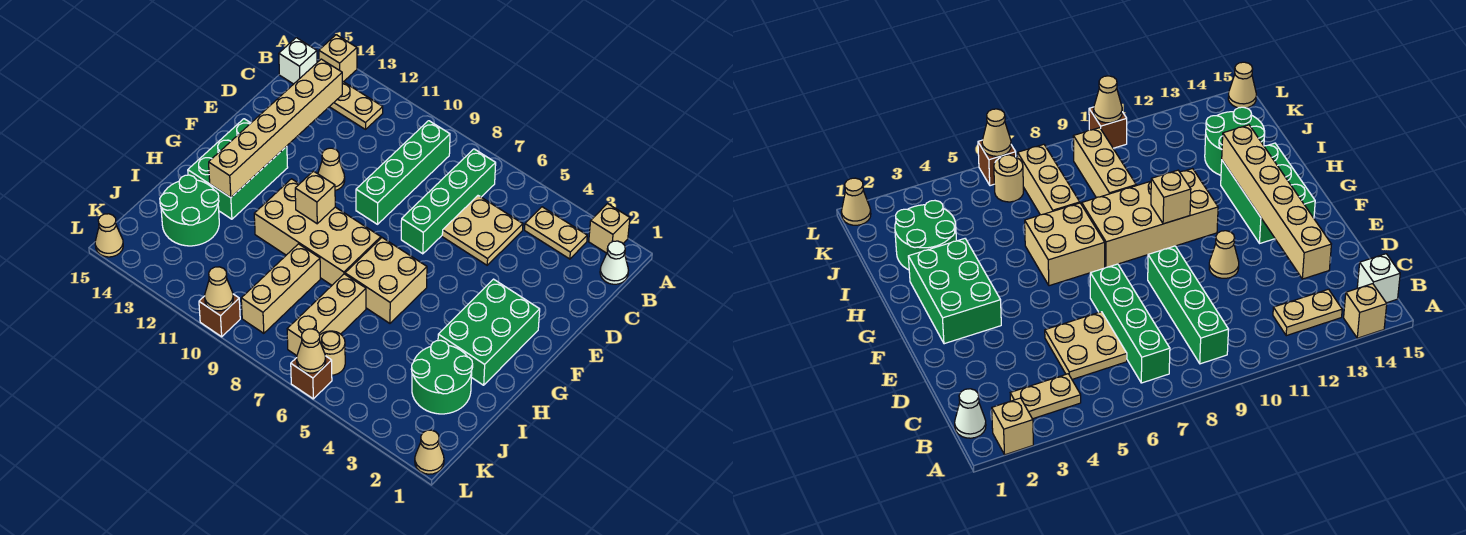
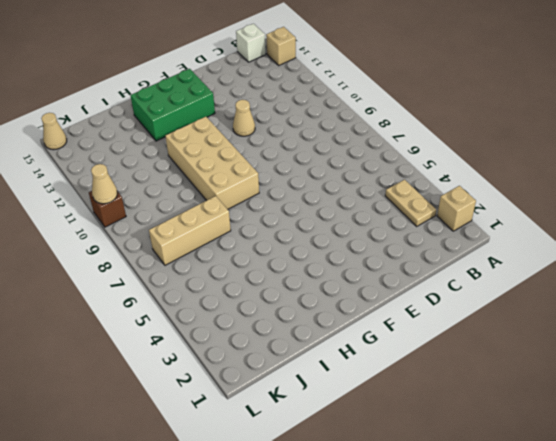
none -> white cone B1 level 1
none -> green brick B7:E7 level 1
none -> green brick B9:E9 level 1

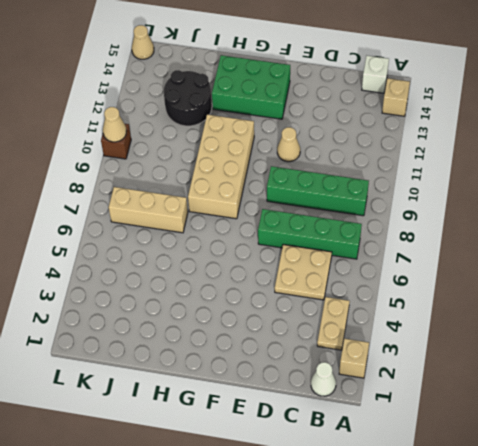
black round brick I12:J13 level 1 -> green round brick I13:J14 level 1
none -> tan plate B12:B13 level 1
none -> green brick F2:H3 level 1
none -> tan brick G6:H7 level 1

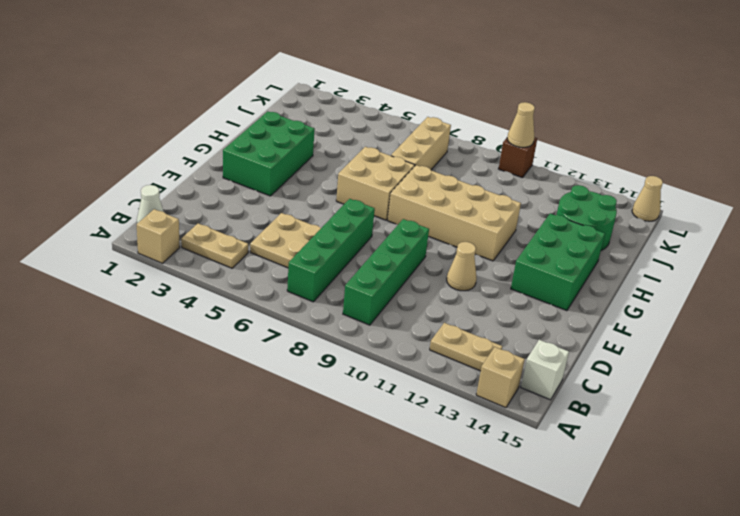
none -> green round brick I2:J3 level 1
none -> tan brick I9:K9 level 1
none -> tan round brick K6 level 1

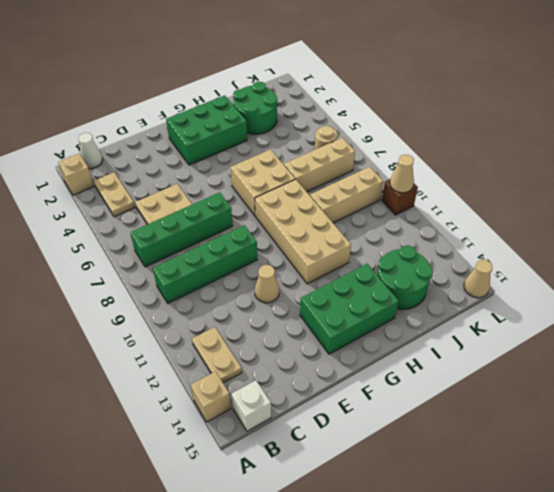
none -> tan cone L1 level 1
none -> brown brick L6 level 1
none -> tan brick C13:H13 level 2

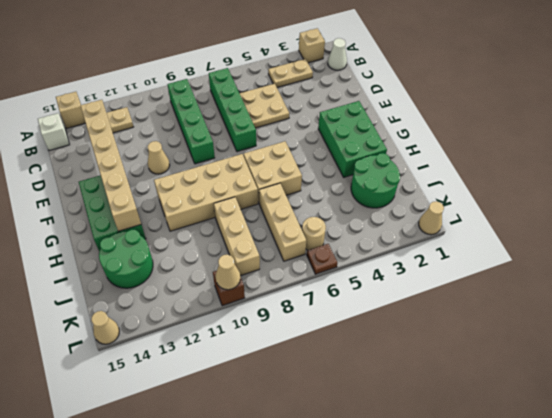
brown plate L6 level 1 -> brown brick L6 level 1
none -> tan brick G10 level 2
none -> tan cone L6 level 2

